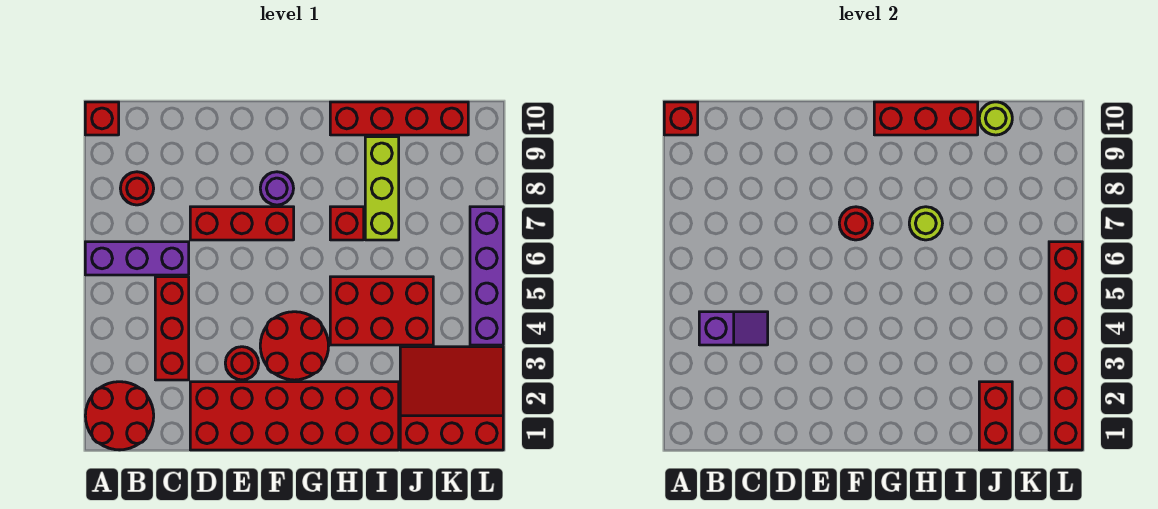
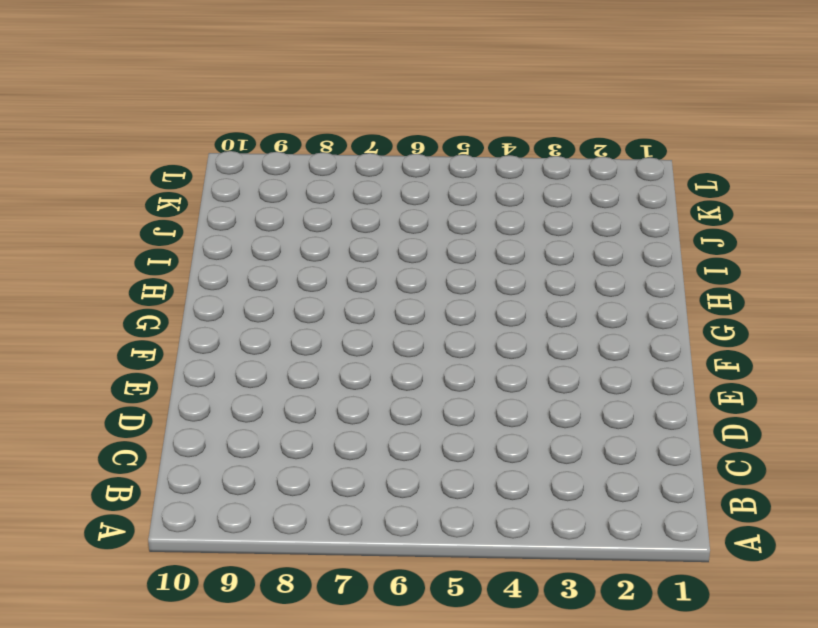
none -> red round brick A1:B2 level 1
none -> purple brick A6:C6 level 1
none -> red brick A10 level 1

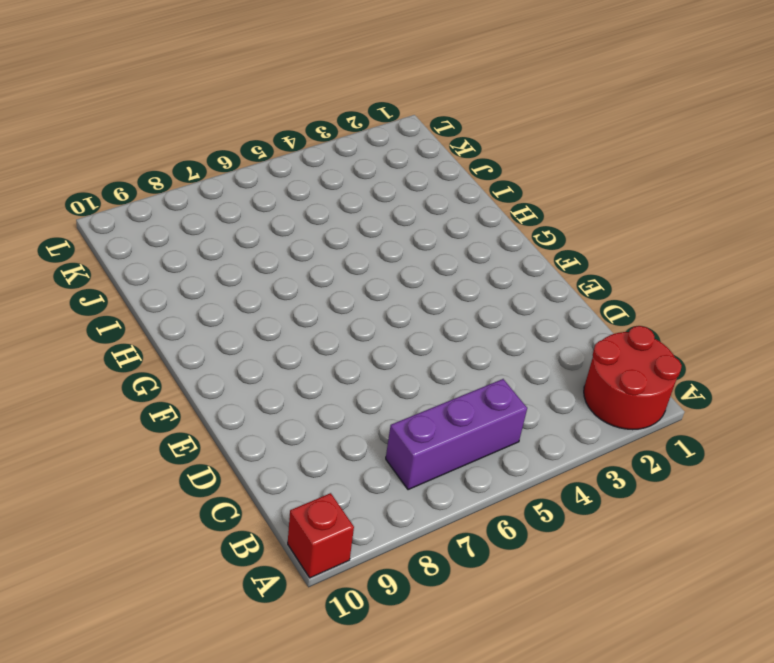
purple brick B5:B7 level 1 -> purple brick A6:C6 level 1
none -> red round brick B8 level 1
none -> red brick C3:C5 level 1
none -> red brick D1:I2 level 1

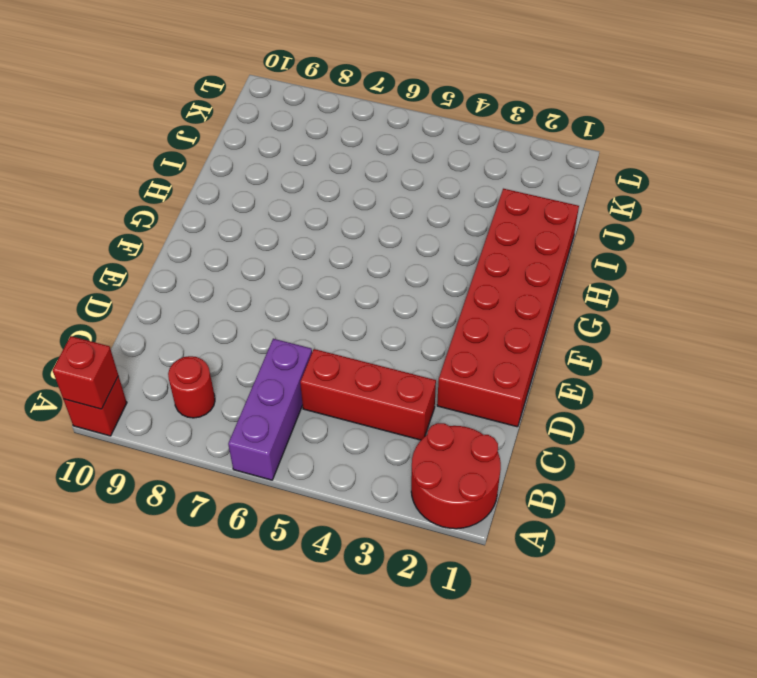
none -> red brick D7:F7 level 1
none -> red round brick E3 level 1
none -> red round brick F3:G4 level 1

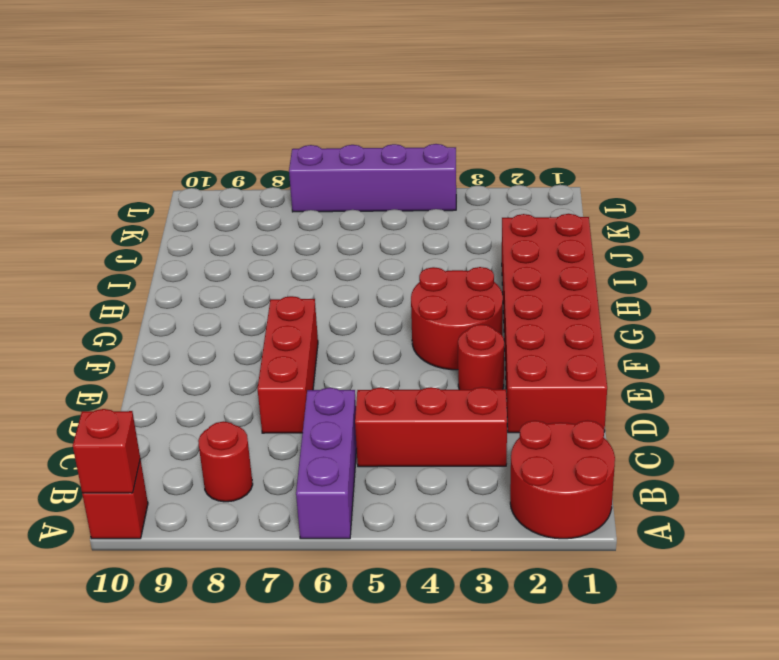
none -> purple round brick F8 level 1
none -> red brick H4:J5 level 1
none -> red brick H7 level 1

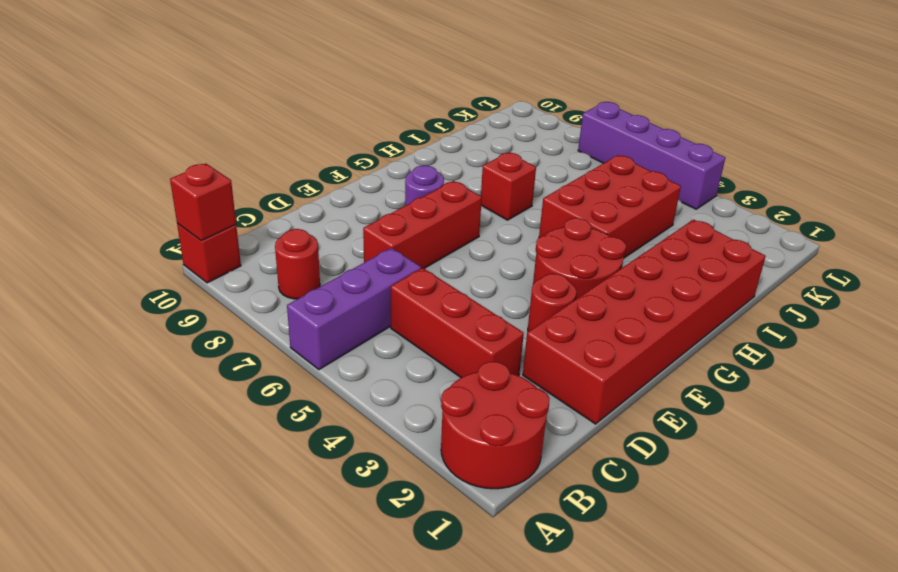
none -> red brick H10:K10 level 1
none -> lime brick I7:I9 level 1
none -> red slope J1:L3 level 1 top 1

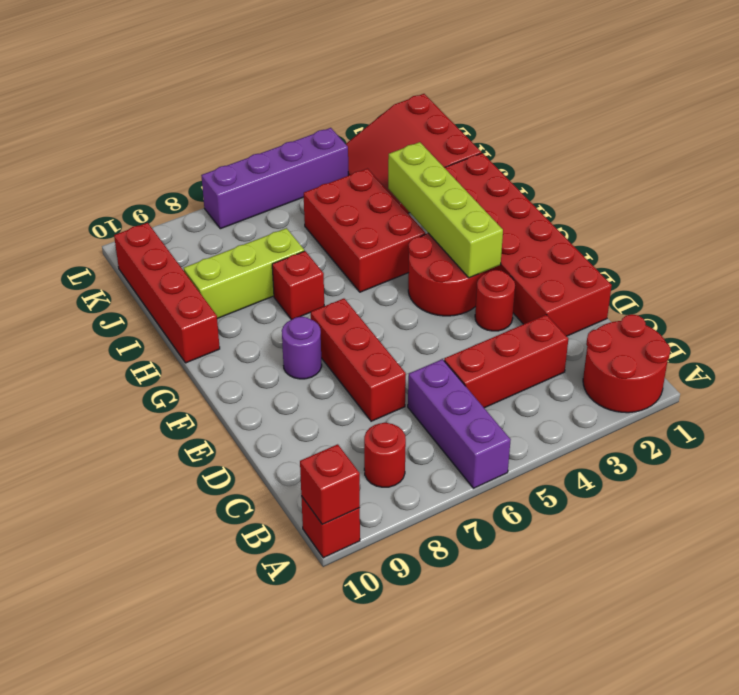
lime brick F3:I3 level 2 -> none
none -> purple slope B4:C4 level 2 top B
none -> red round brick F7 level 2
none -> red brick G10:I10 level 2

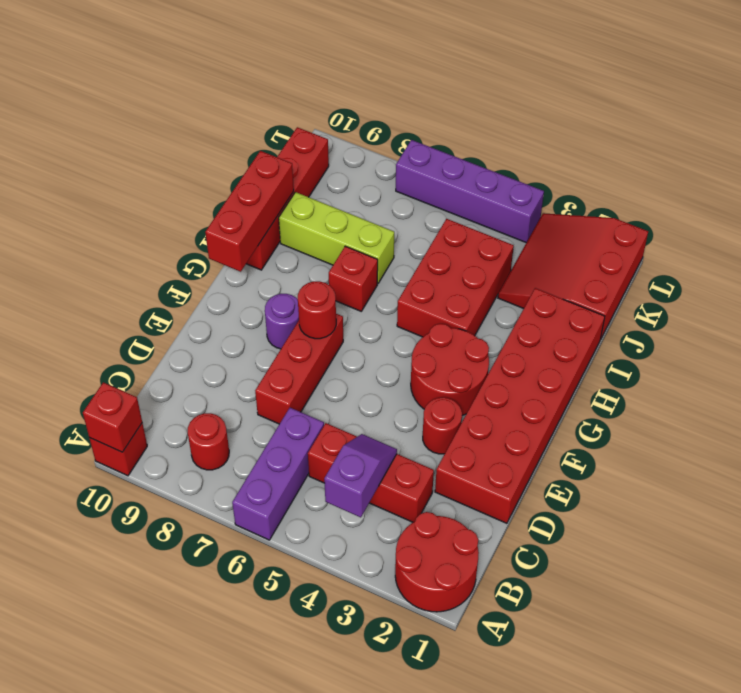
none -> lime round brick H7 level 2
none -> red brick J1:J2 level 2
none -> lime round brick J10 level 2

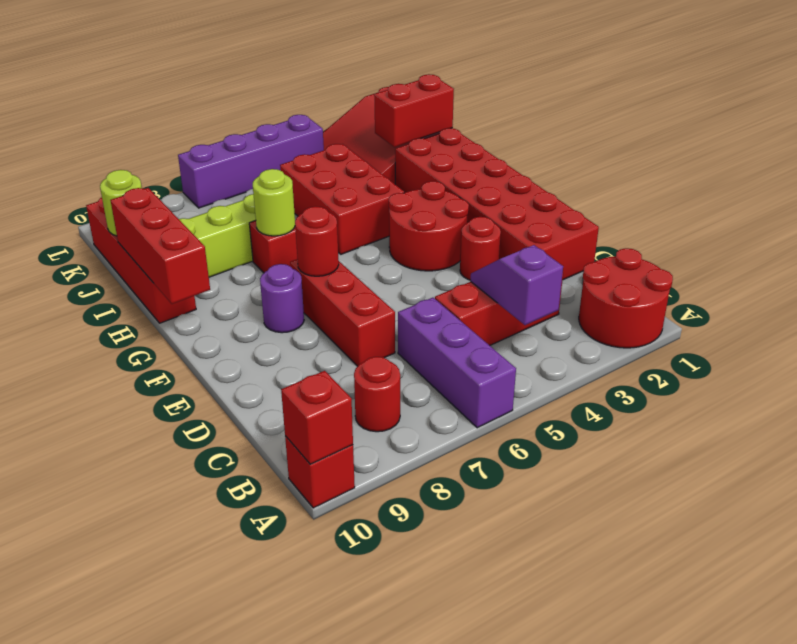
none -> red brick L1:L6 level 2

